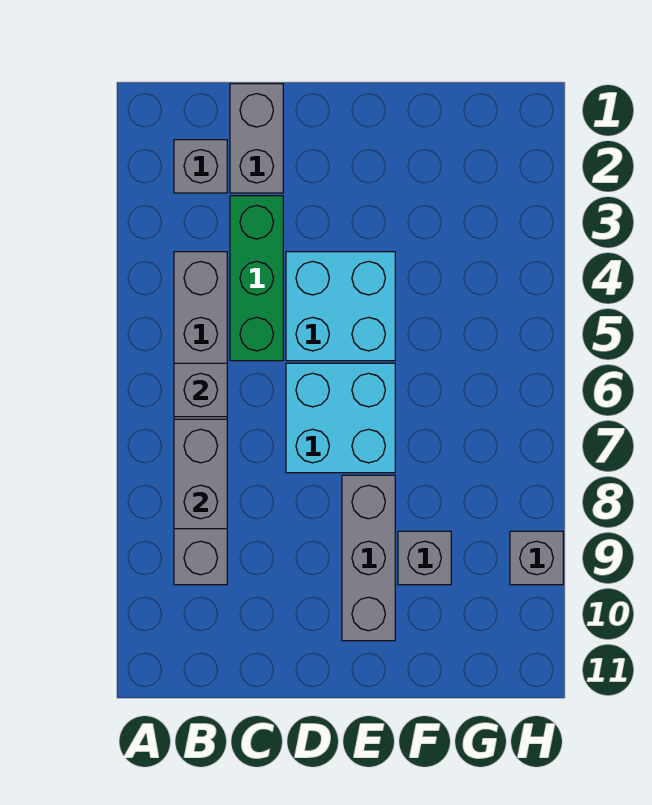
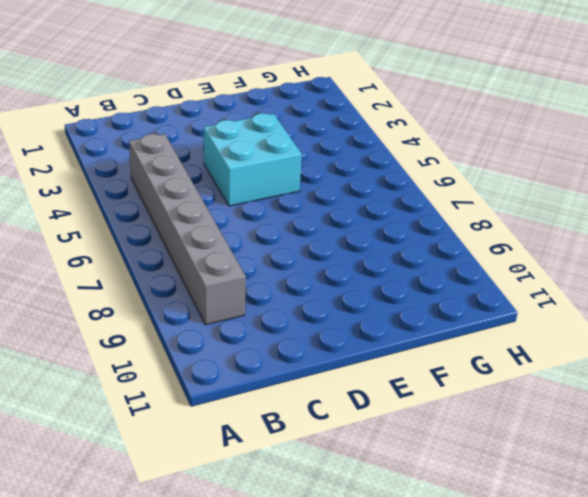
none -> grey brick B2 level 1
none -> grey brick C1:C2 level 1

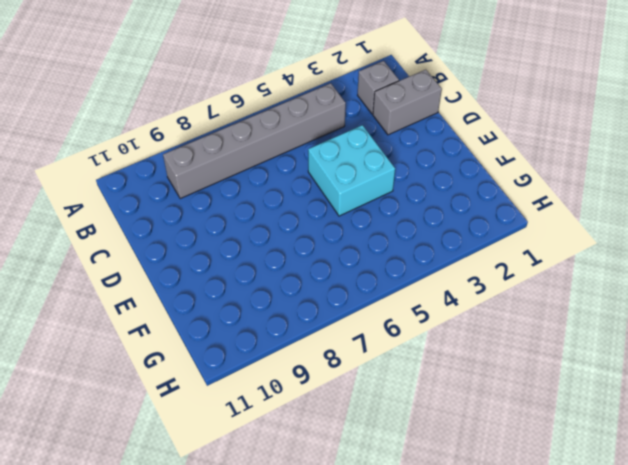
none -> green brick C3:C5 level 1
none -> cyan brick D6:E7 level 1

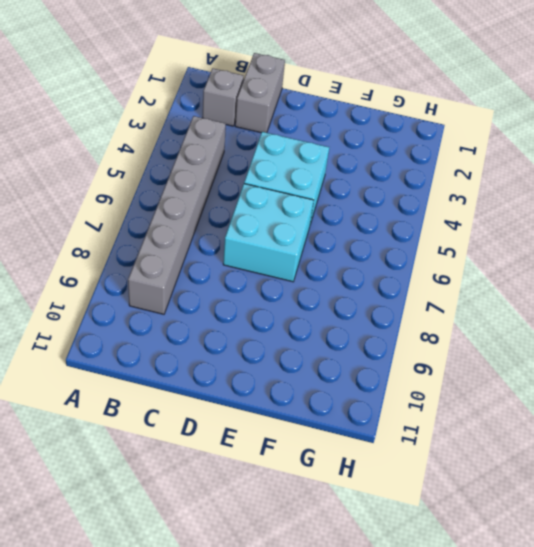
none -> green brick C3:C5 level 1
none -> grey brick E8:E10 level 1

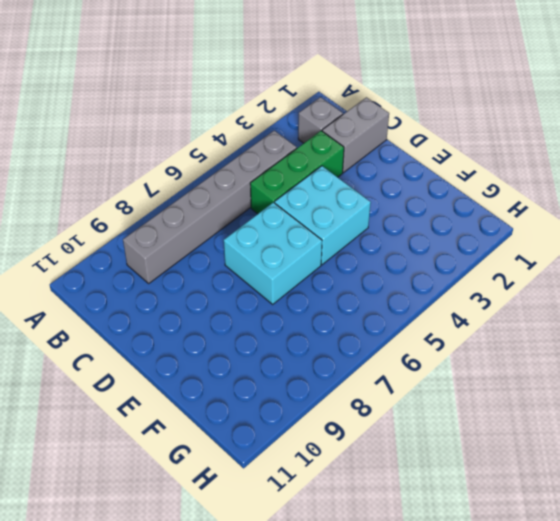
none -> grey brick E8:E10 level 1
none -> grey brick F9 level 1

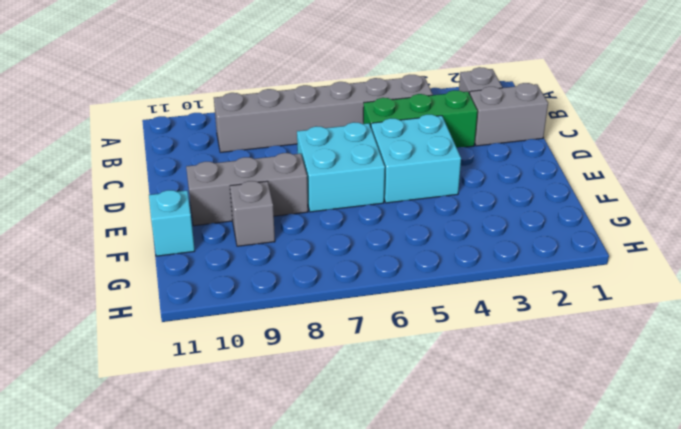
cyan brick F11 level 1 -> none
none -> grey brick H9 level 1
none -> grey brick B6 level 2

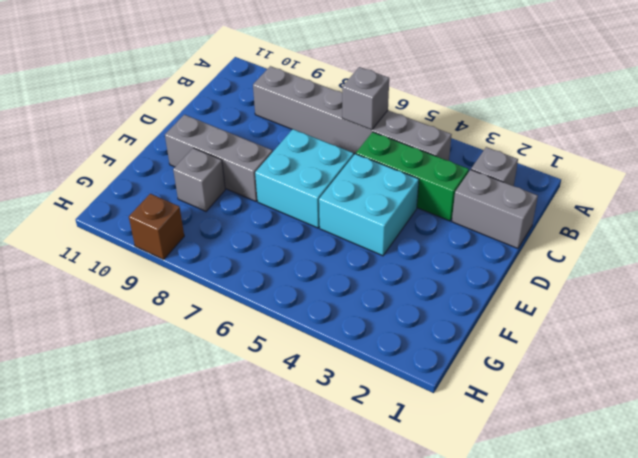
brown brick H9 level 1 -> grey brick H9 level 1
none -> grey brick B7:B8 level 2

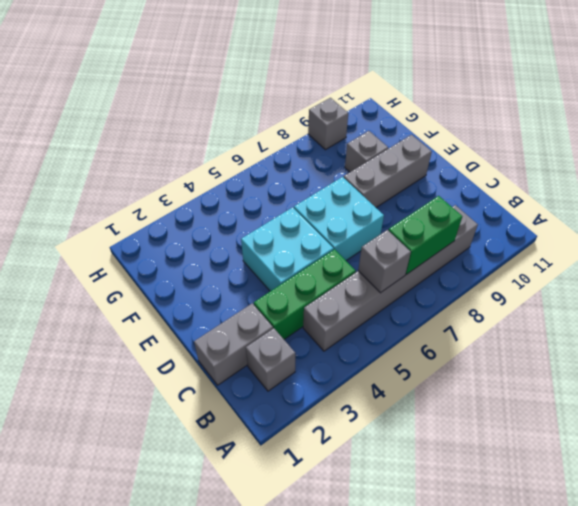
green brick B7:B8 level 2 -> grey brick B7:B8 level 2

